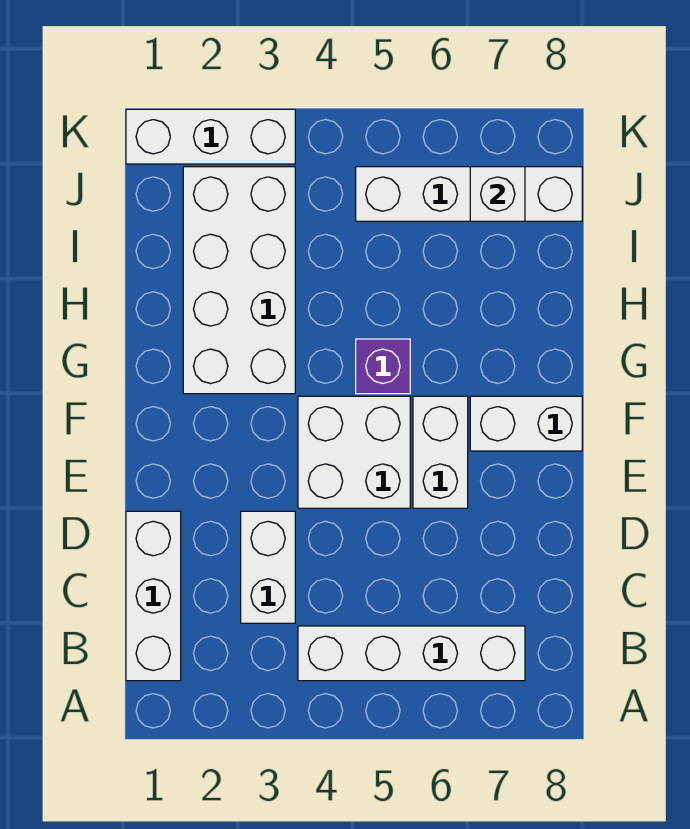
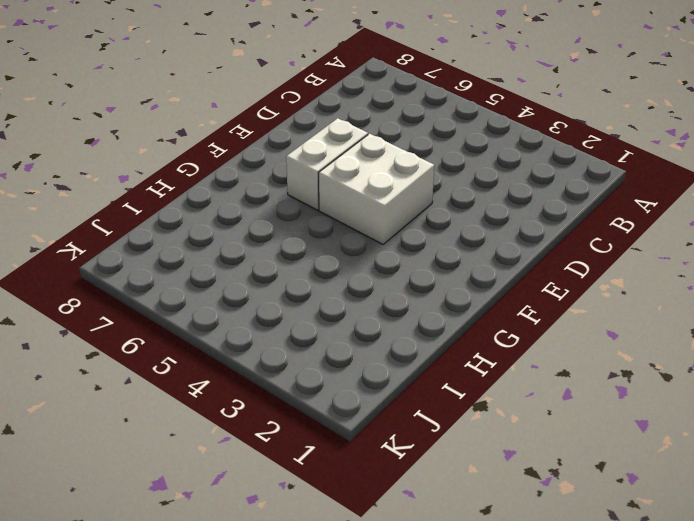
none -> white brick B1:D1 level 1
none -> white brick B4:B7 level 1

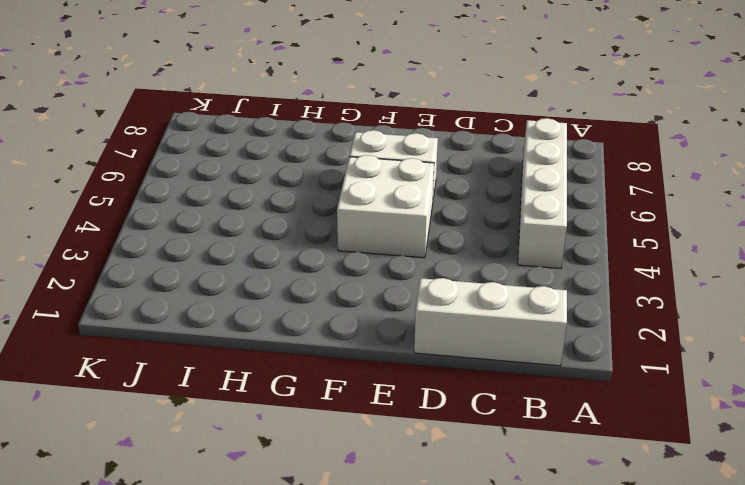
none -> white brick C3:D3 level 1
none -> white brick F7:F8 level 1

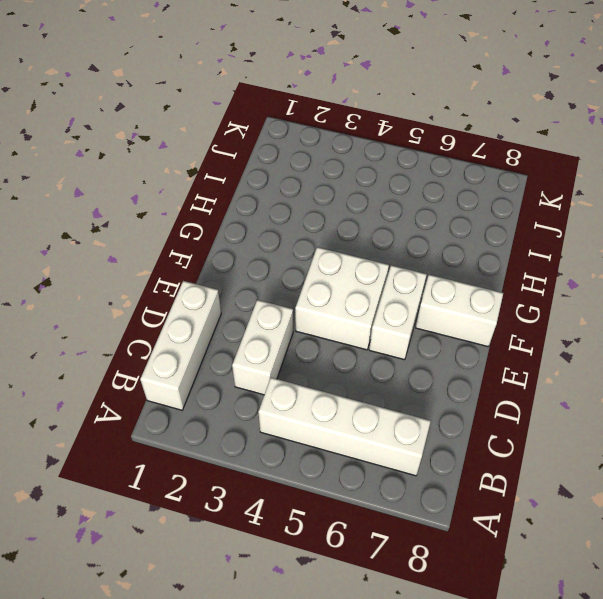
none -> white brick G2:J3 level 1
none -> purple brick G5 level 1

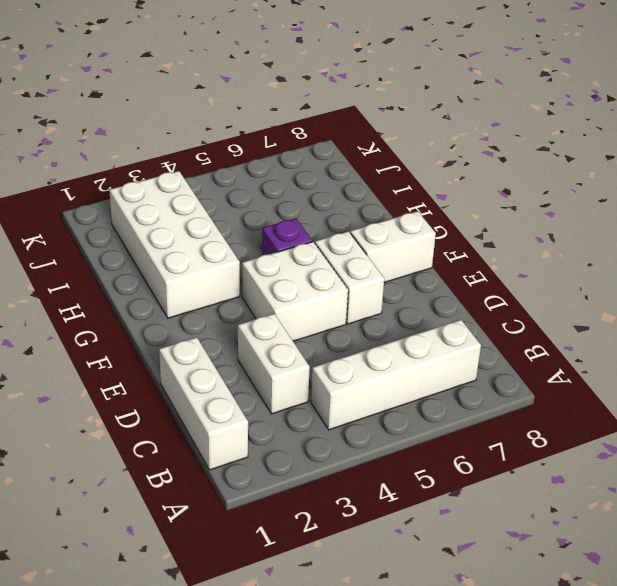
none -> white brick J5:J8 level 1
none -> white brick K1:K3 level 1

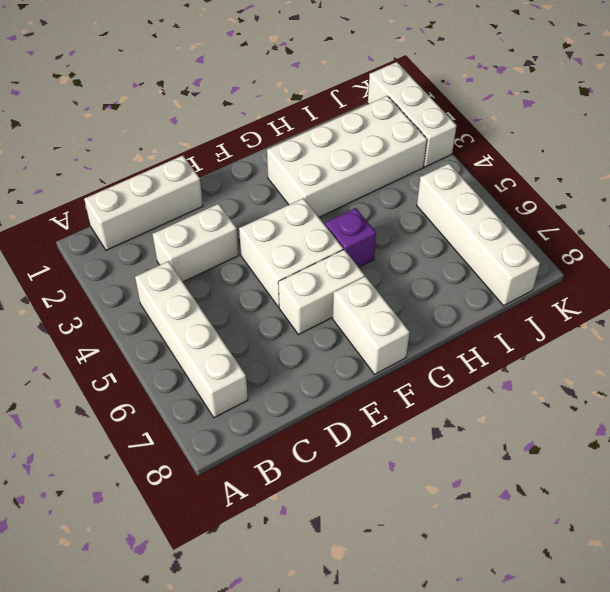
none -> white brick J7 level 2

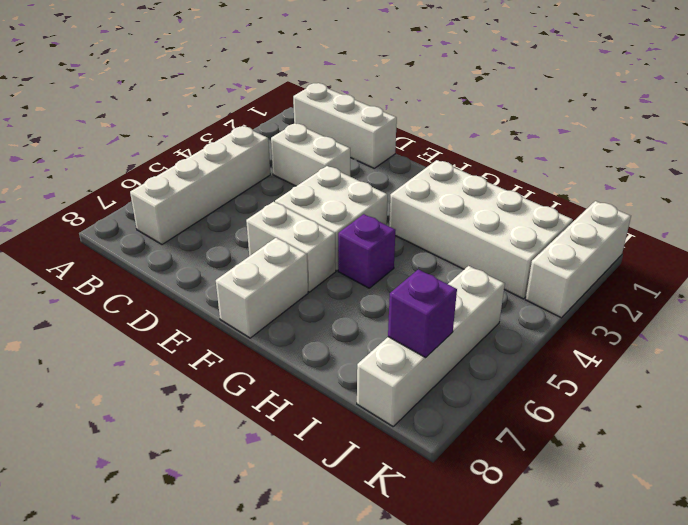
purple brick J7 level 2 -> white brick J7 level 2

